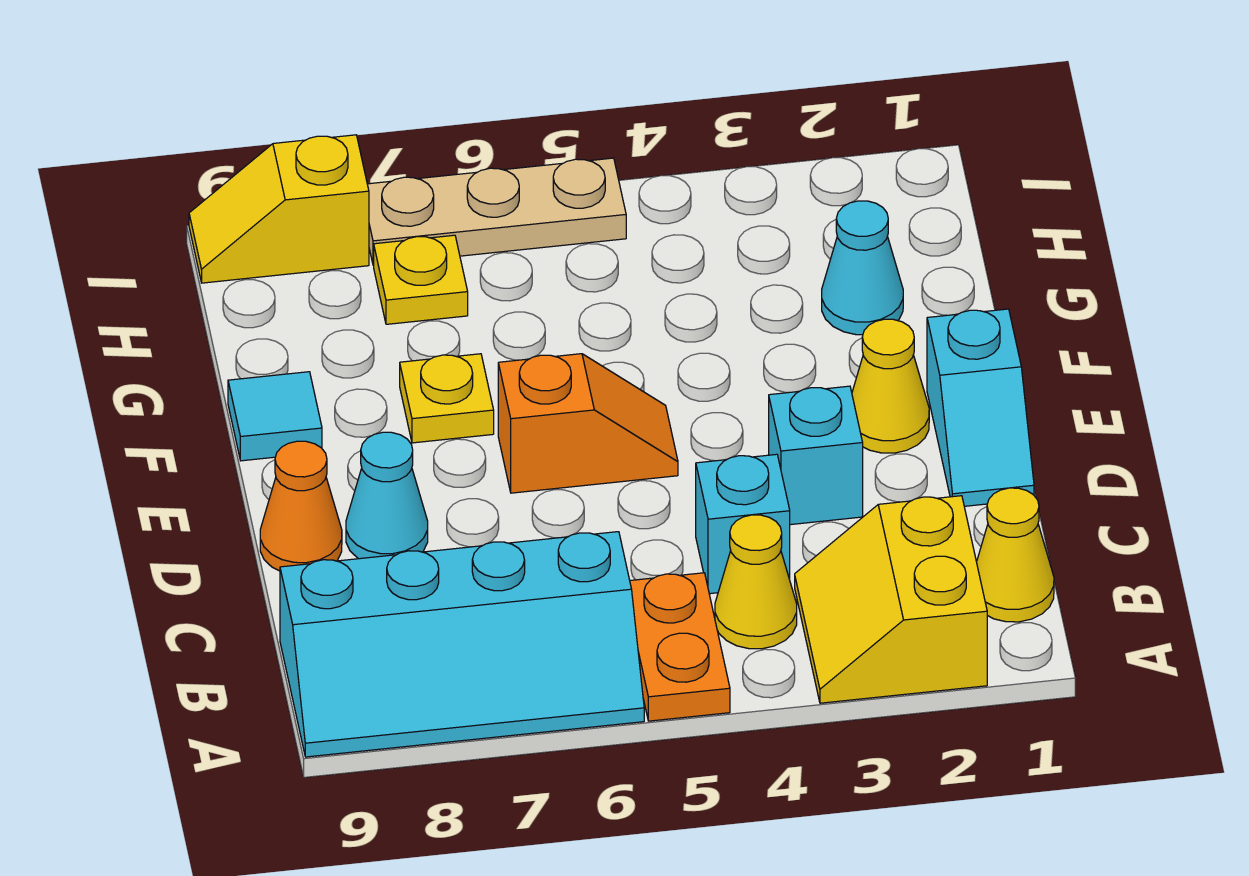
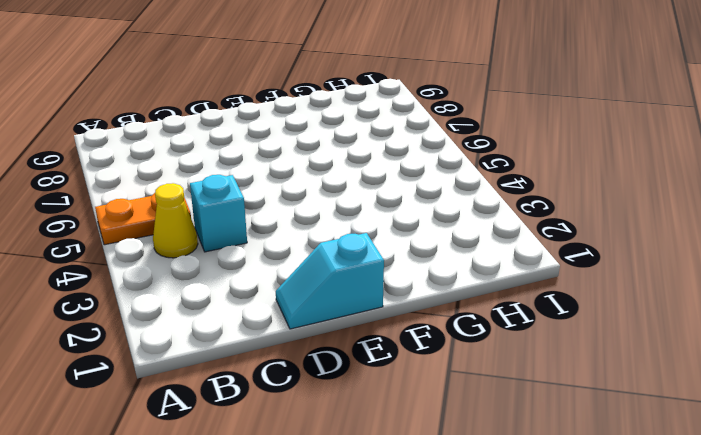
none -> yellow slope A2:B3 level 1 top 2
none -> cyan slope A6:B9 level 1 top B
none -> yellow cone B1 level 1

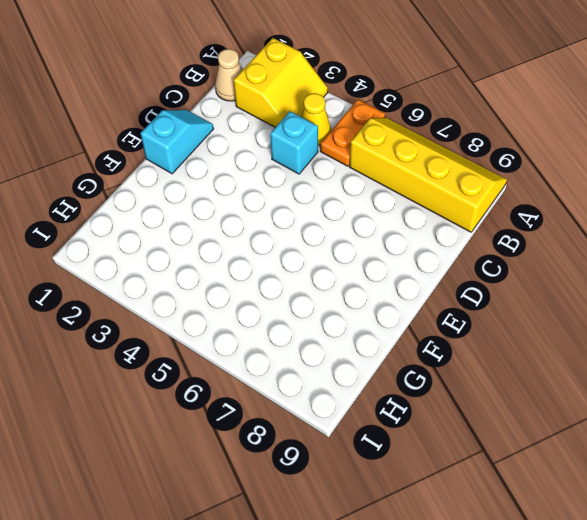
yellow slope A6:B9 level 1 top B -> cyan slope A6:B9 level 1 top B
tan cone B1 level 1 -> yellow cone B1 level 1
none -> cyan brick D3 level 1
none -> cyan cone D8 level 1
none -> orange cone D9 level 1

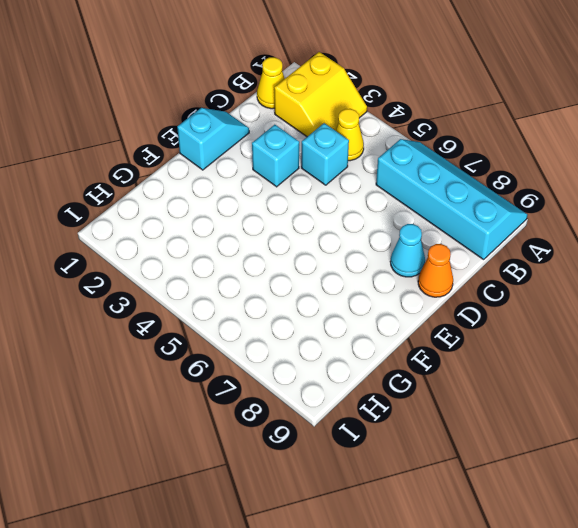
none -> orange plate A5:B5 level 1
none -> yellow cone E2 level 1
none -> orange slope E5:E6 level 1 top 6

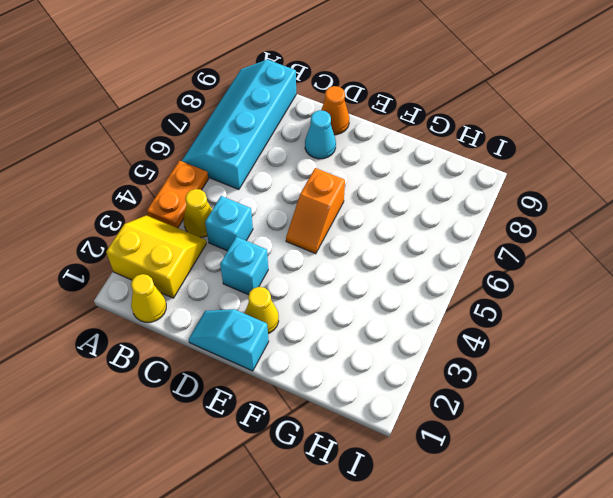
orange plate A4:A5 level 1 -> orange plate A5:B5 level 1
none -> yellow plate F7 level 1
none -> cyan tile F9 level 1
none -> cyan cone G2 level 1

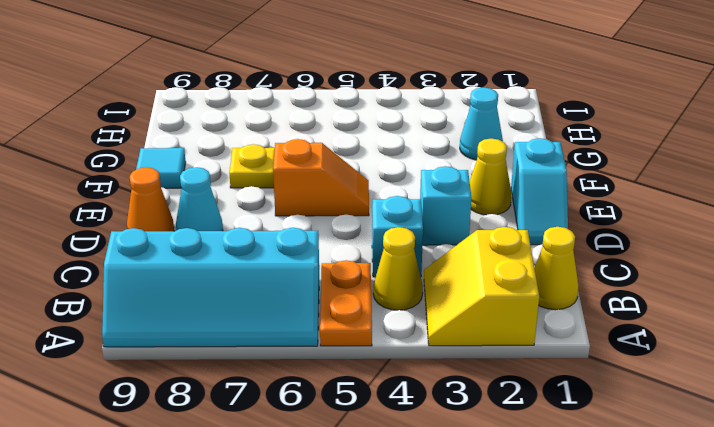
none -> yellow plate H7 level 1
none -> tan plate I5:I7 level 1
none -> yellow slope I8:I9 level 1 top 8

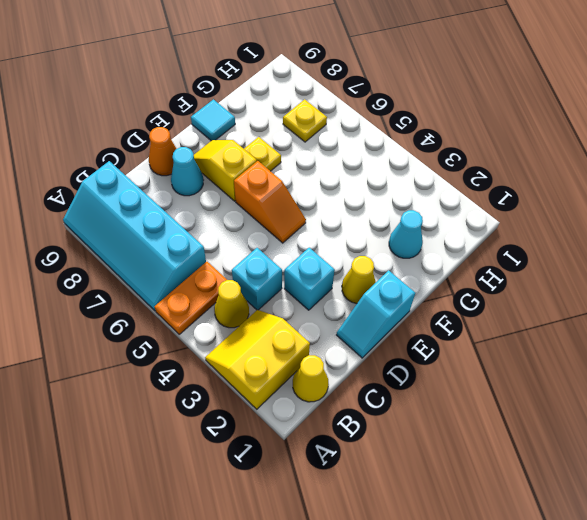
yellow slope E7:E8 level 1 top 7 -> yellow slope I8:I9 level 1 top 8
none -> tan plate I5:I7 level 1

